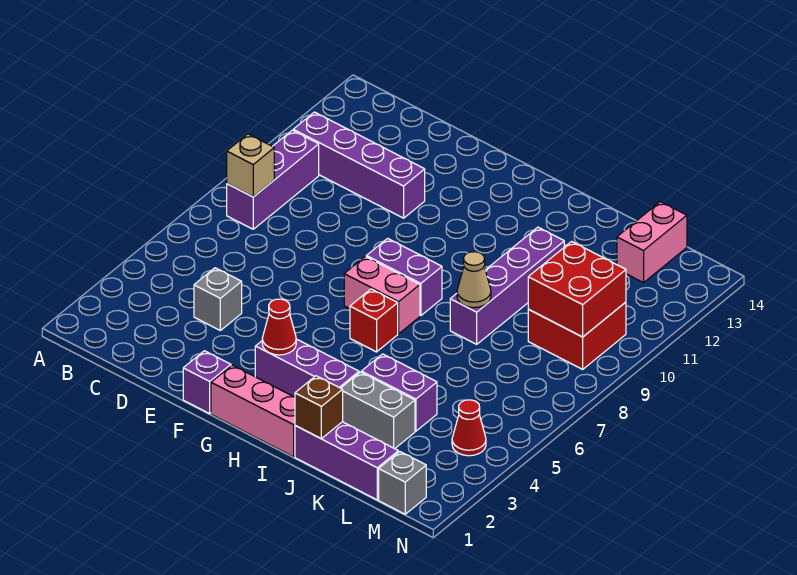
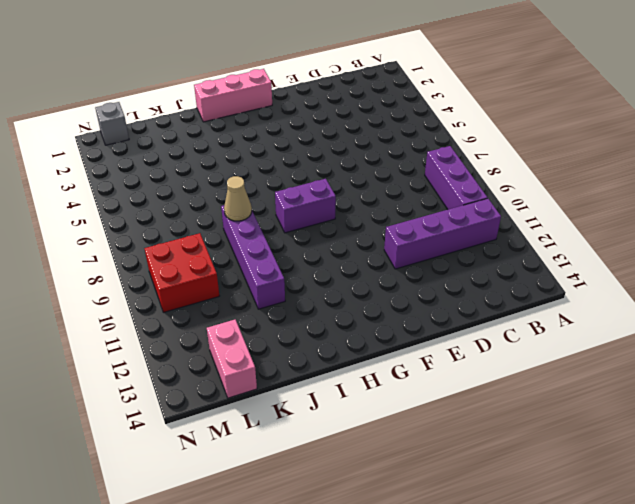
none -> grey brick D4 level 1
none -> purple brick F1 level 1
none -> purple brick G3:I3 level 1

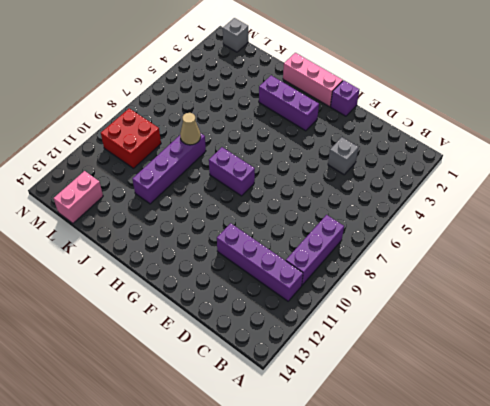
none -> pink brick G7:H7 level 1
none -> red brick H6 level 1
none -> purple brick J1:L1 level 1

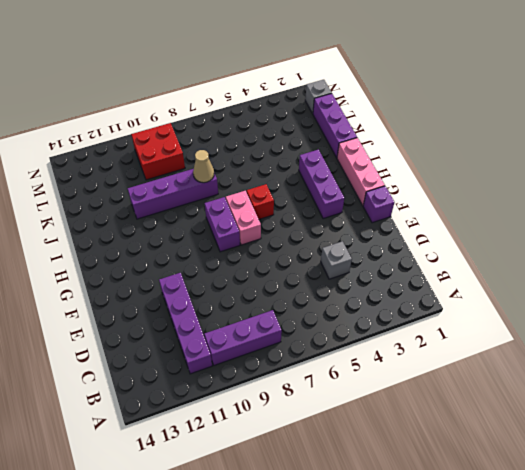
none -> grey brick J3:K3 level 1
none -> purple brick J4:K4 level 1
none -> pink brick L13:L14 level 1

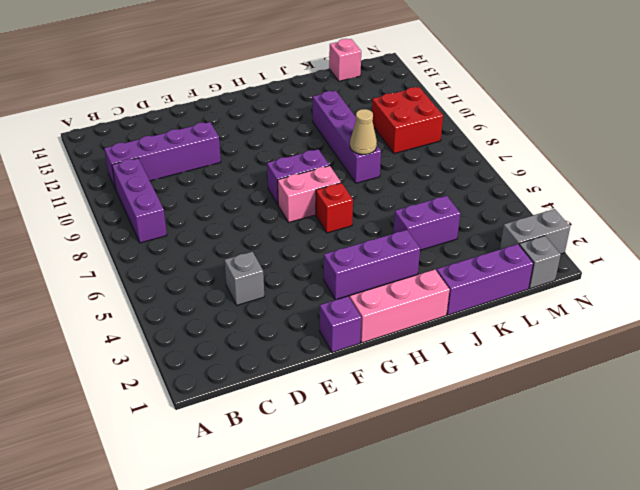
pink brick L14 level 1 -> pink brick L13:L14 level 1
grey brick M2:N2 level 1 -> grey brick J3:K3 level 1
none -> red cone M4 level 1
none -> tan brick B8 level 2
none -> red cone G3 level 2

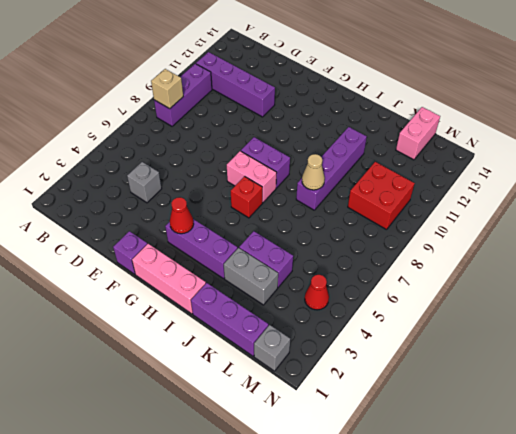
none -> brown brick J1 level 2
none -> red brick L9:M10 level 2

